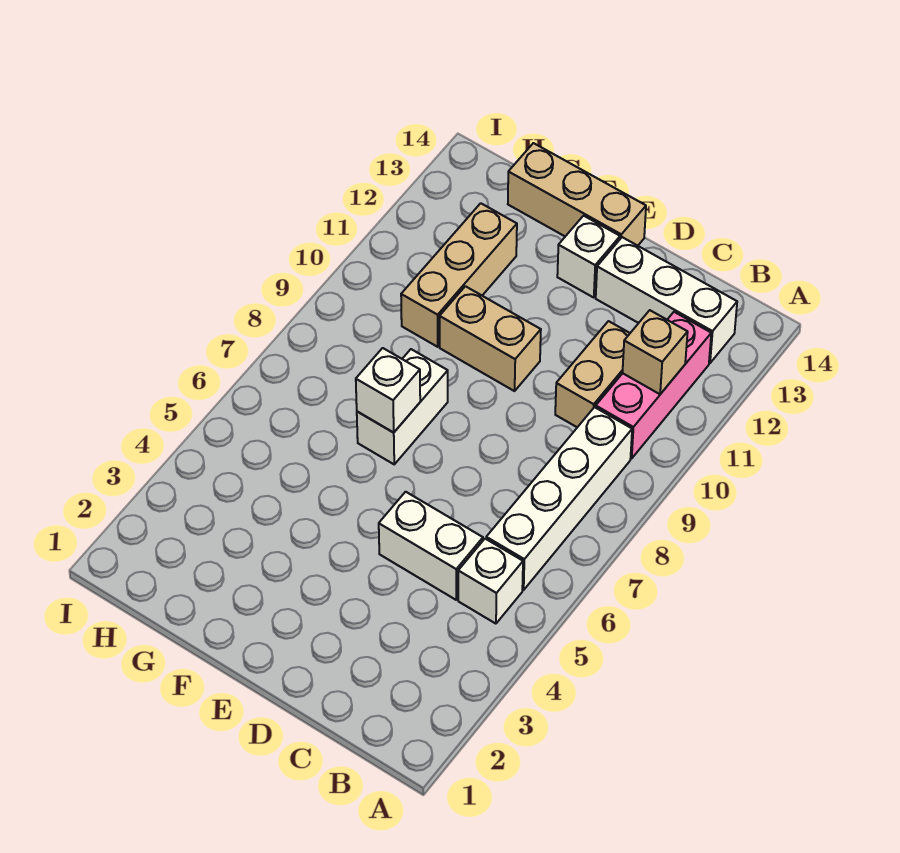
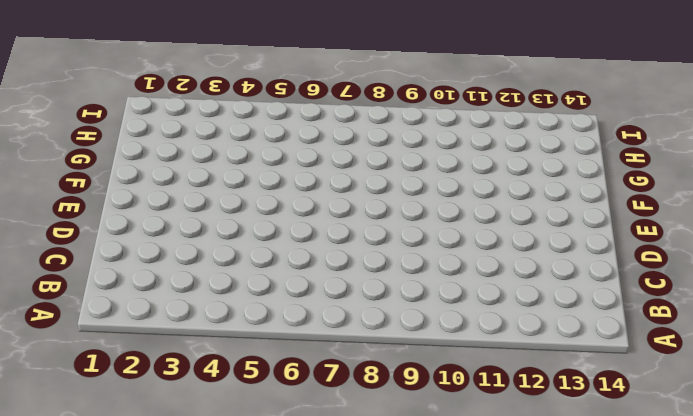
none -> white brick B5 level 1
none -> white brick B6:B9 level 1
none -> pink brick B10:B12 level 1

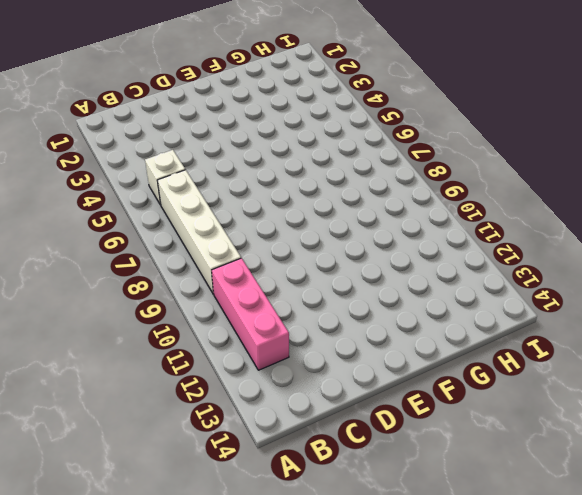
none -> white brick B13:D13 level 1
none -> white brick C5:D5 level 1
none -> tan brick C10:C11 level 1

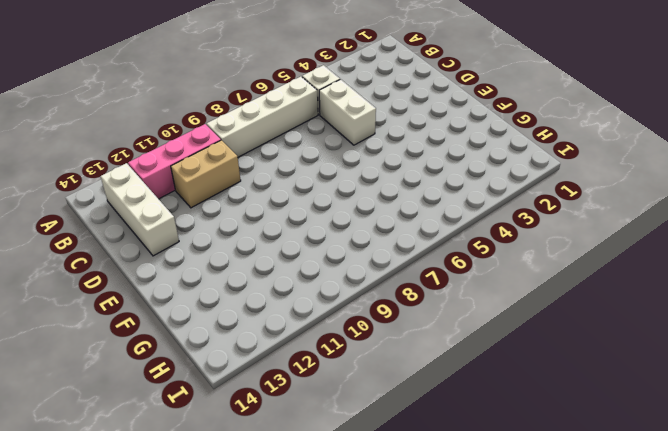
none -> tan brick E10:F10 level 1
none -> white brick E13 level 1
none -> tan brick E14:G14 level 1

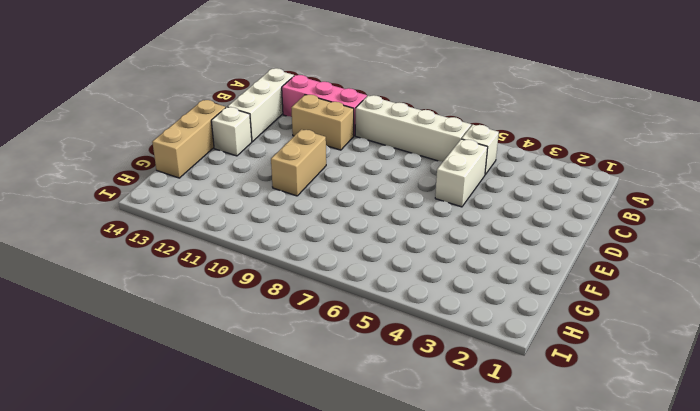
none -> white brick F7:F8 level 1
none -> tan brick G10:G12 level 1
none -> tan brick B11 level 2

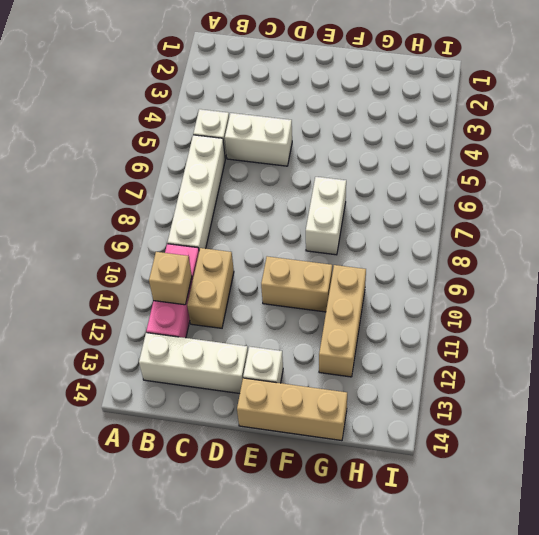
none -> white brick F7 level 2

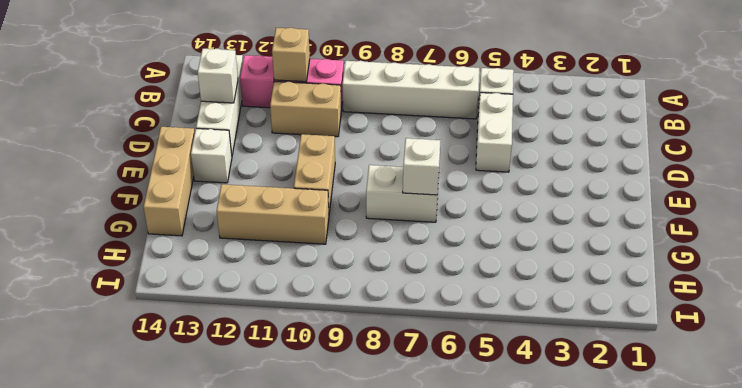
white brick C13 level 2 -> none

